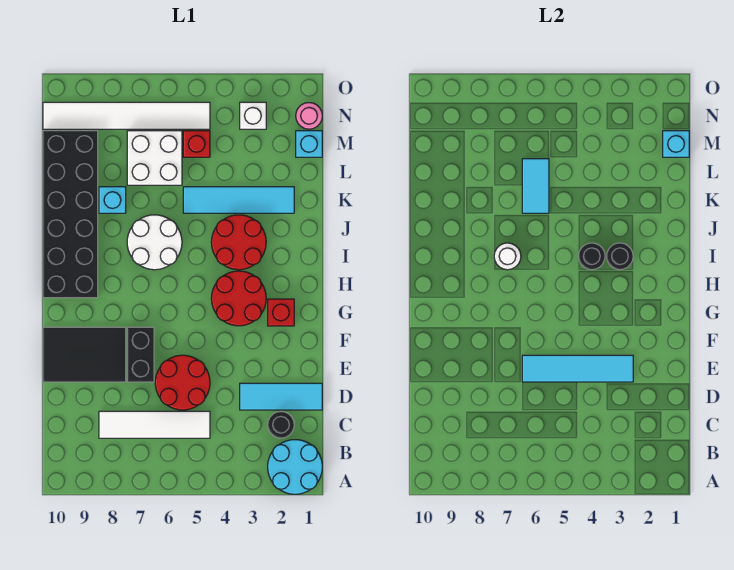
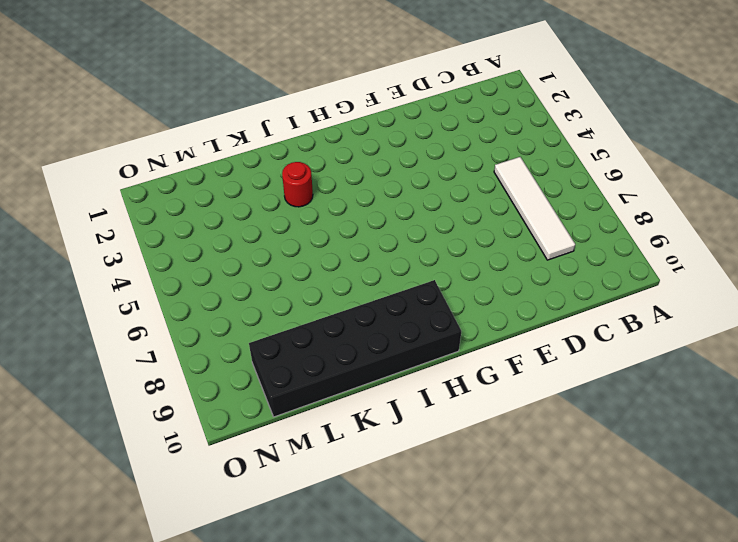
red round brick J3 level 1 -> red round brick I3:J4 level 1
none -> cyan round brick A1:B2 level 1
none -> black round brick C2 level 1
none -> cyan tile D1:D3 level 1

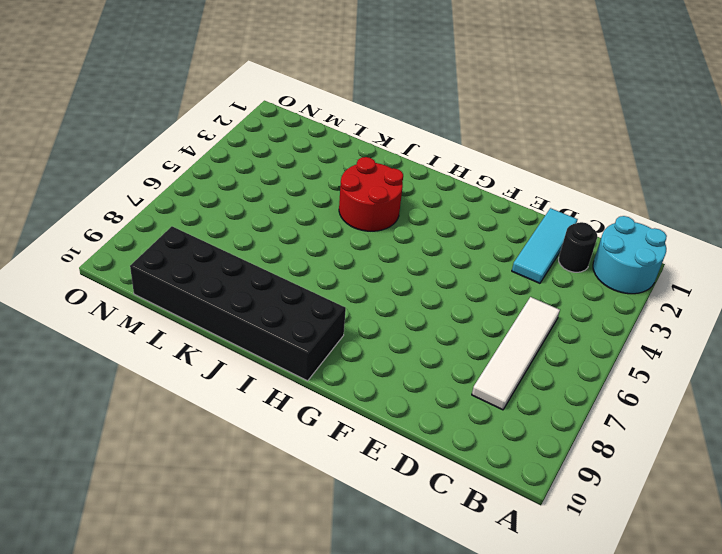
none -> red round brick D5:E6 level 1
none -> black brick E7:F7 level 1
none -> black tile E8:F10 level 1

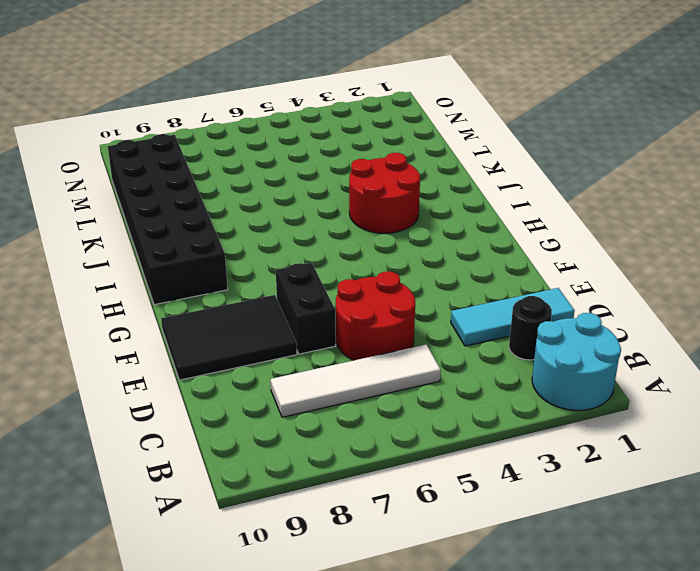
none -> red brick G2 level 1
none -> red round brick G3:H4 level 1
none -> white round brick I6:J7 level 1

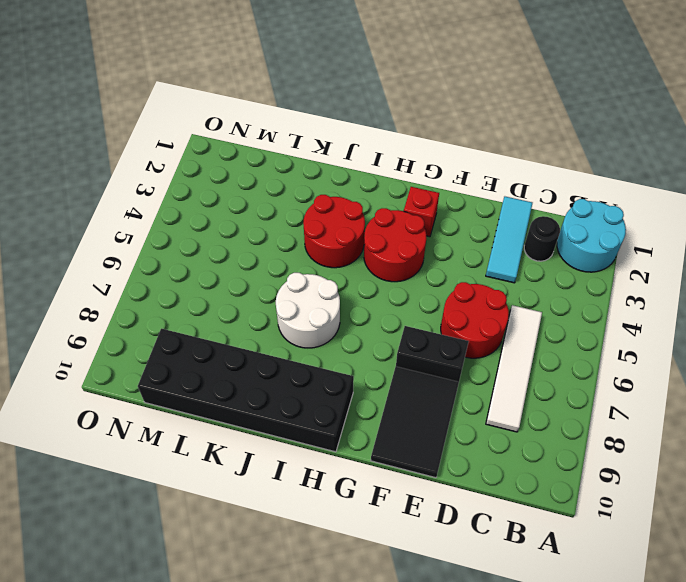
none -> cyan tile K2:K5 level 1
none -> cyan brick K8 level 1
none -> white brick L6:M7 level 1

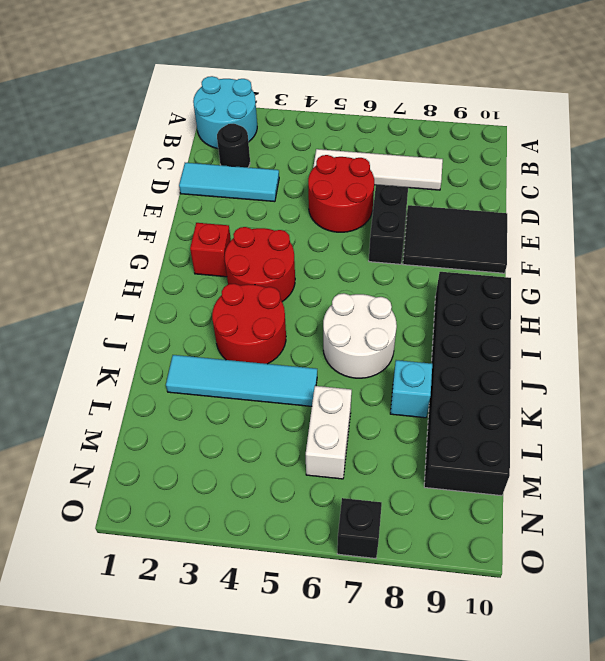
white brick L6:M6 level 1 -> white brick L6:M7 level 1
black brick O7 level 1 -> none
none -> cyan brick M1 level 1
none -> red brick M5 level 1
none -> pink round brick N1 level 1

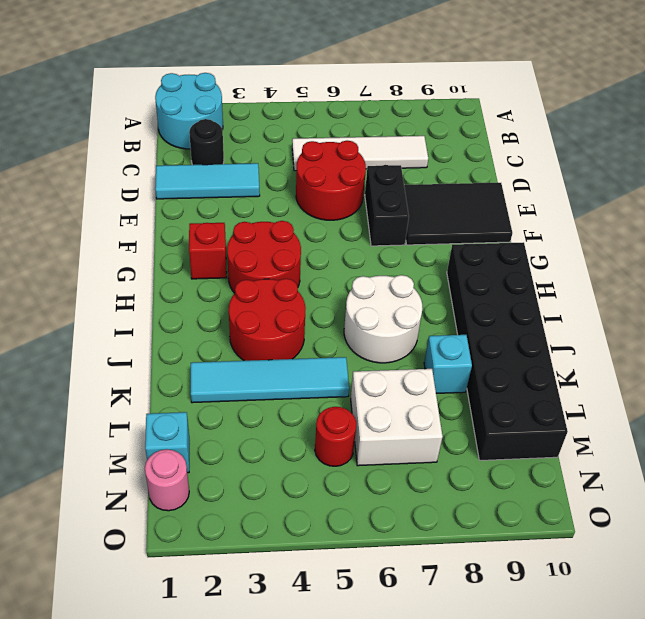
red round brick M5 level 1 -> red brick M5 level 1
none -> white brick N3 level 1
none -> white tile N5:N10 level 1
none -> cyan tile E3:E6 level 2

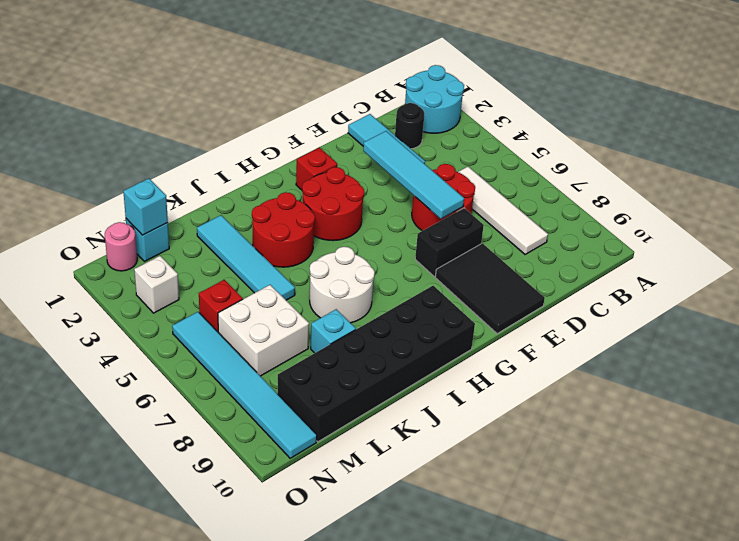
cyan tile N5:N10 level 1 -> white tile N5:N10 level 1
none -> black round brick I3 level 2
none -> black round brick I4 level 2
none -> white round brick I7 level 2

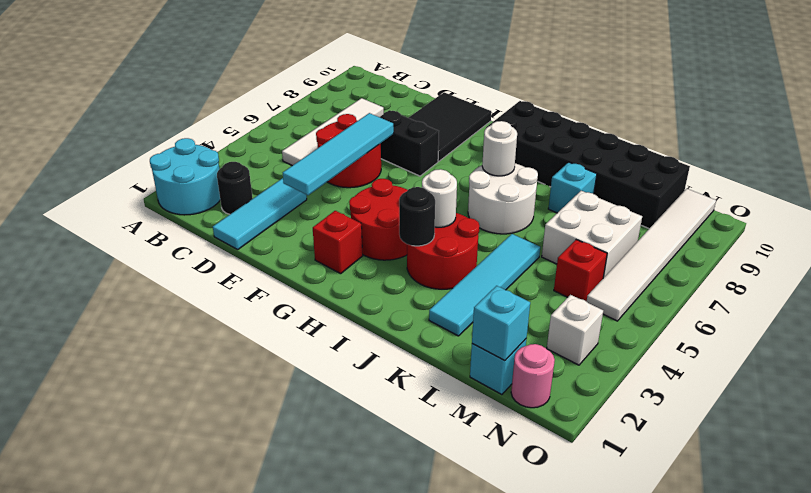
white round brick I4 level 2 -> black round brick I4 level 2
none -> cyan tile K6:L6 level 2

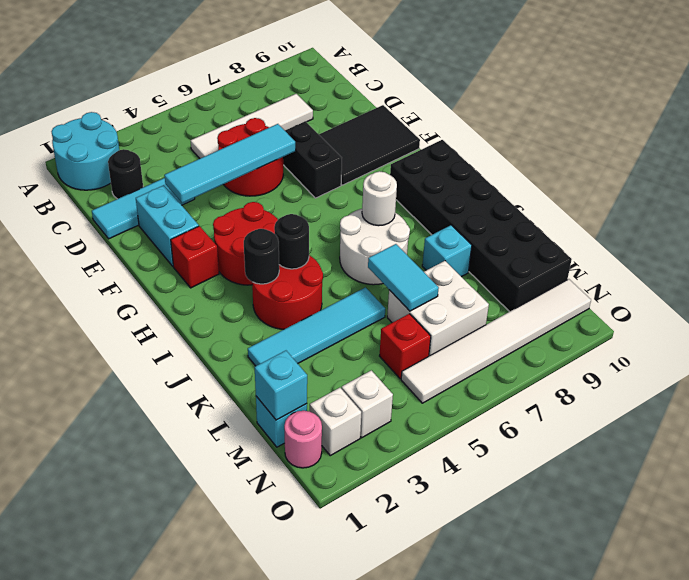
cyan brick E2:F2 level 1 -> none
white brick N2 level 1 -> none

